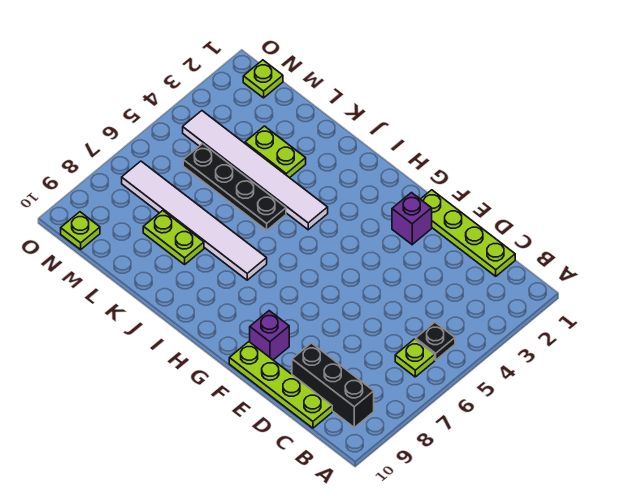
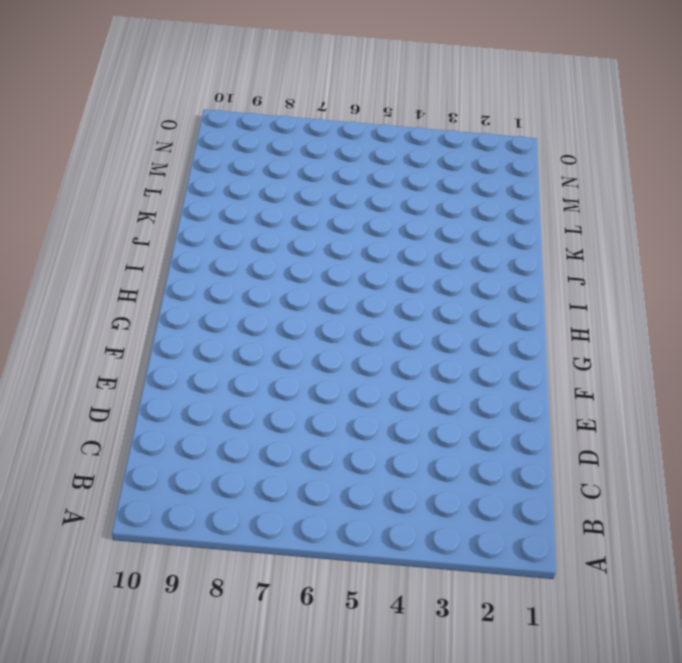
none -> black plate B5 level 1
none -> lime plate B6 level 1
none -> black brick B9:D9 level 1

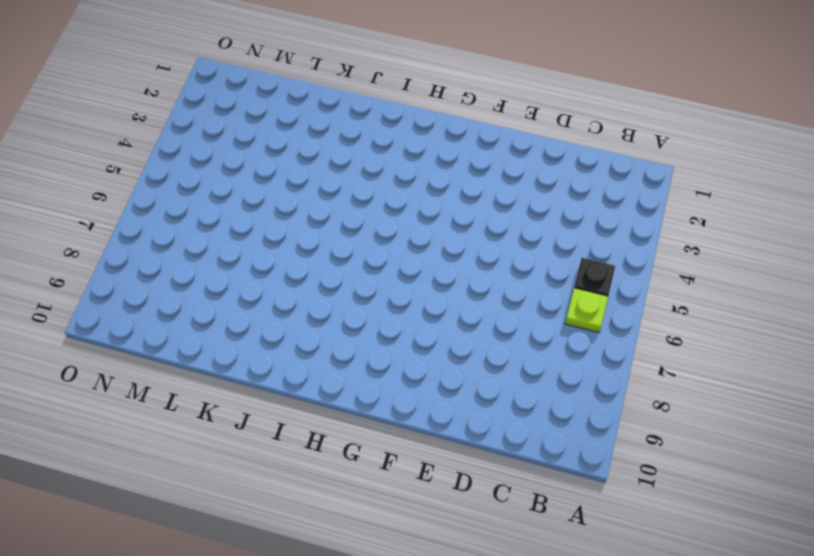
none -> black brick B9:D9 level 1
none -> lime plate C1:F1 level 1
none -> lime plate C10:F10 level 1

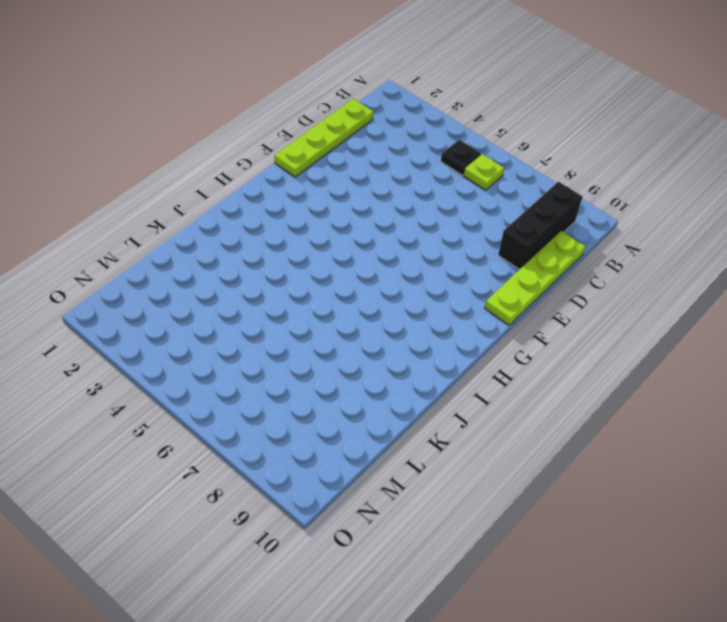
none -> purple brick F2 level 1
none -> purple brick F9 level 1
none -> white tile I4:N4 level 1

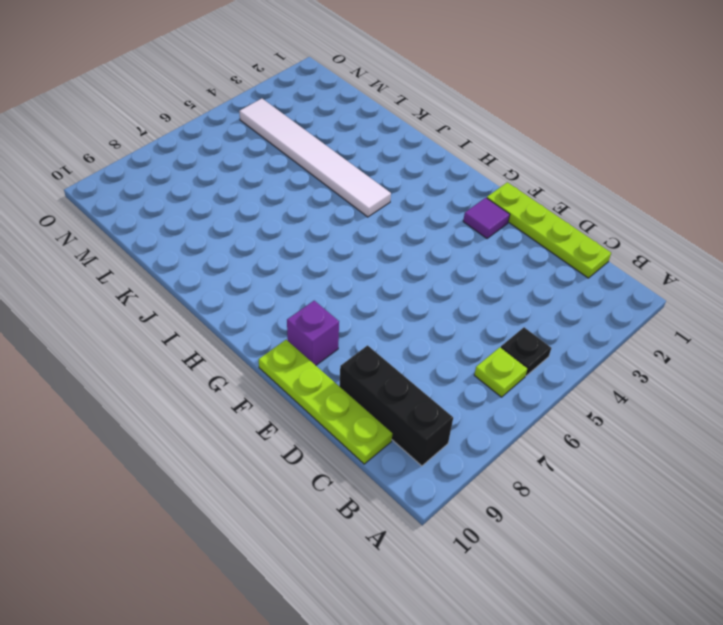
purple tile F2 level 1 -> purple brick F2 level 1
none -> white tile I7:N7 level 1
none -> black plate J5:M5 level 1
none -> lime plate K3:L3 level 1

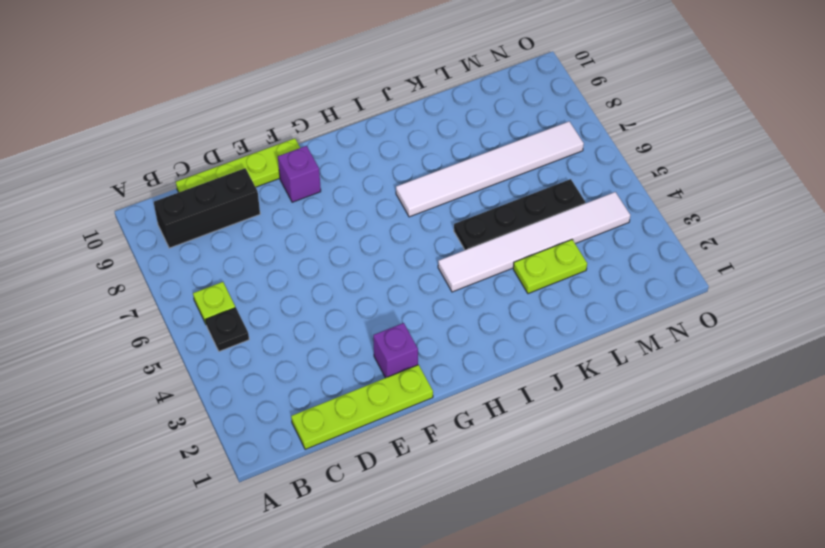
none -> lime plate K8:L8 level 1
none -> lime plate N1 level 1
none -> lime plate N10 level 1

